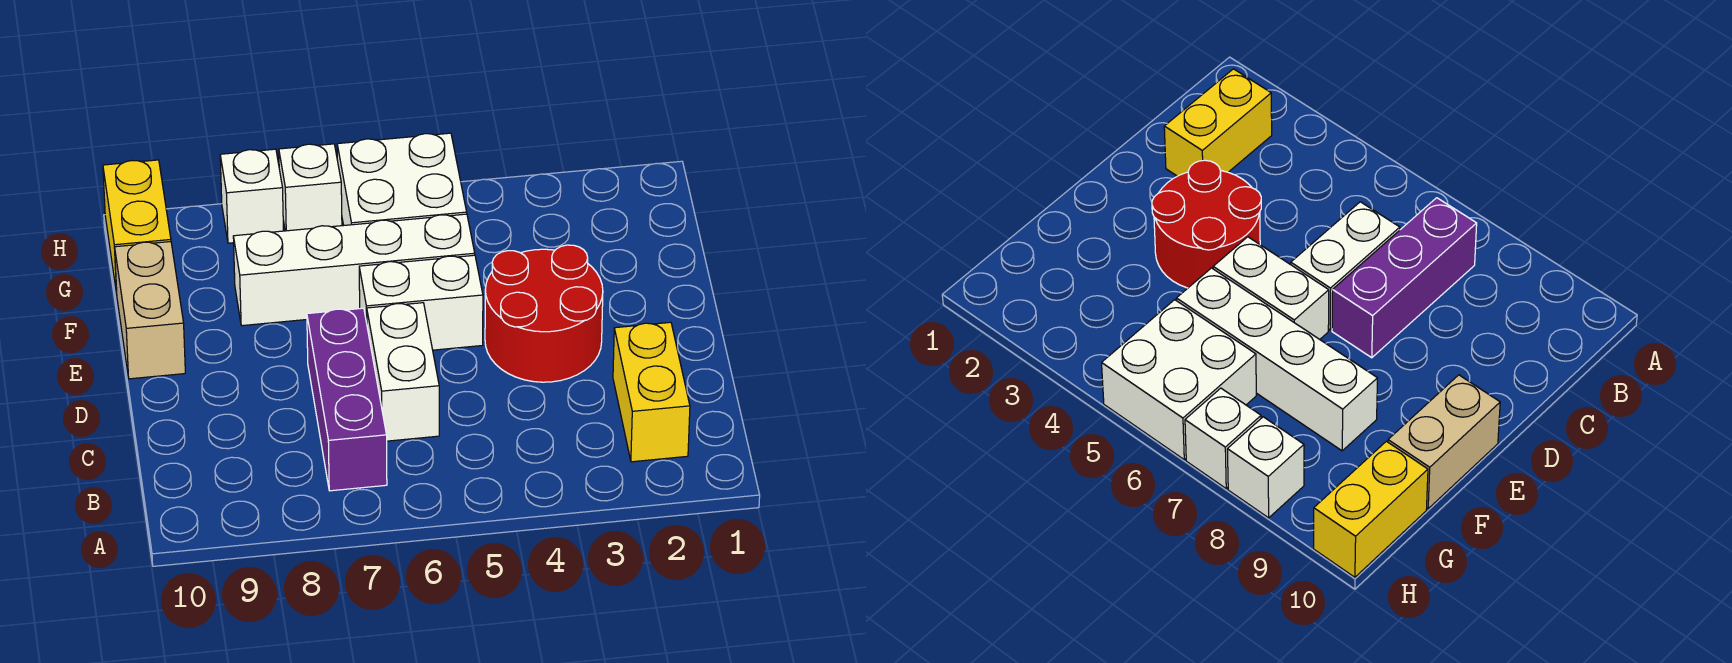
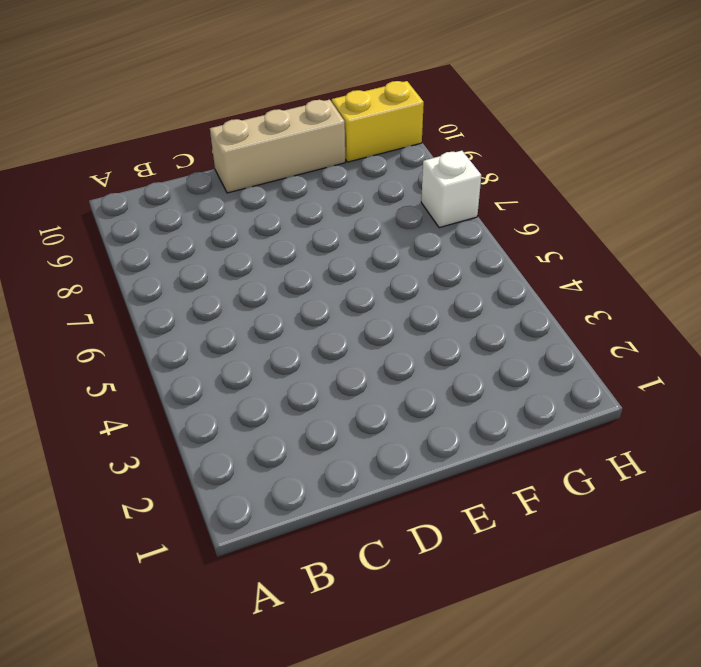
tan brick D10:F10 level 1 -> tan brick E10:F10 level 1
none -> yellow brick B2:C2 level 1
none -> purple brick B7:D7 level 1

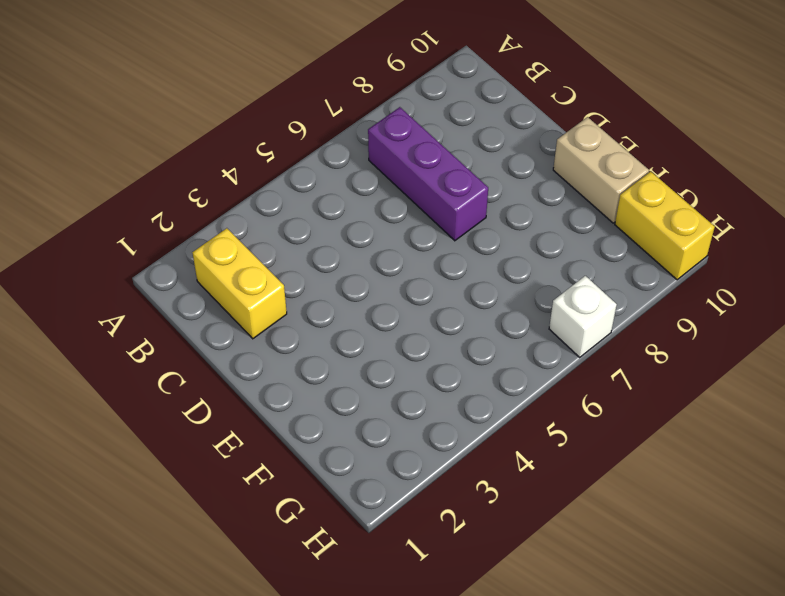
none -> white brick C6:D6 level 1
none -> red round brick D3:E4 level 1

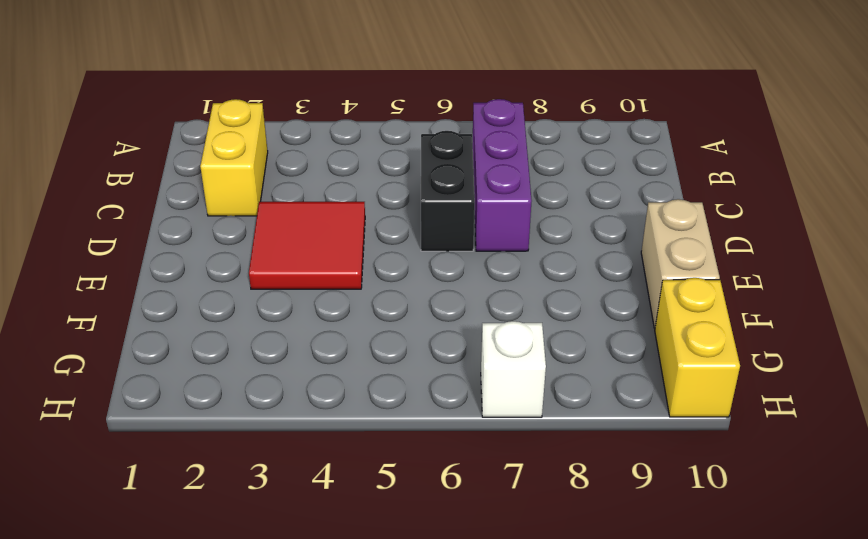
black brick C6:D6 level 1 -> white brick C6:D6 level 1
red tile D3:E4 level 1 -> red round brick D3:E4 level 1
none -> white brick E5:E6 level 1
none -> white brick F5:F8 level 1

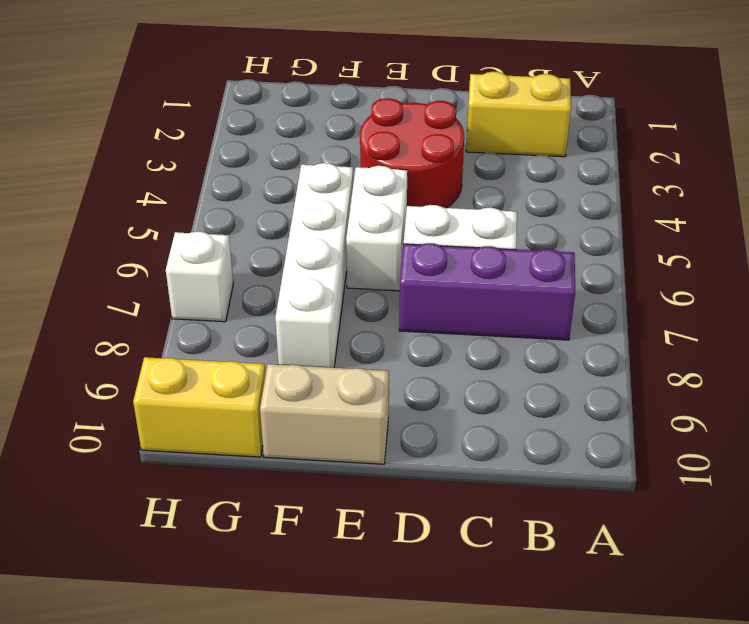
none -> white brick G5:H6 level 1
none -> white brick H8 level 1

